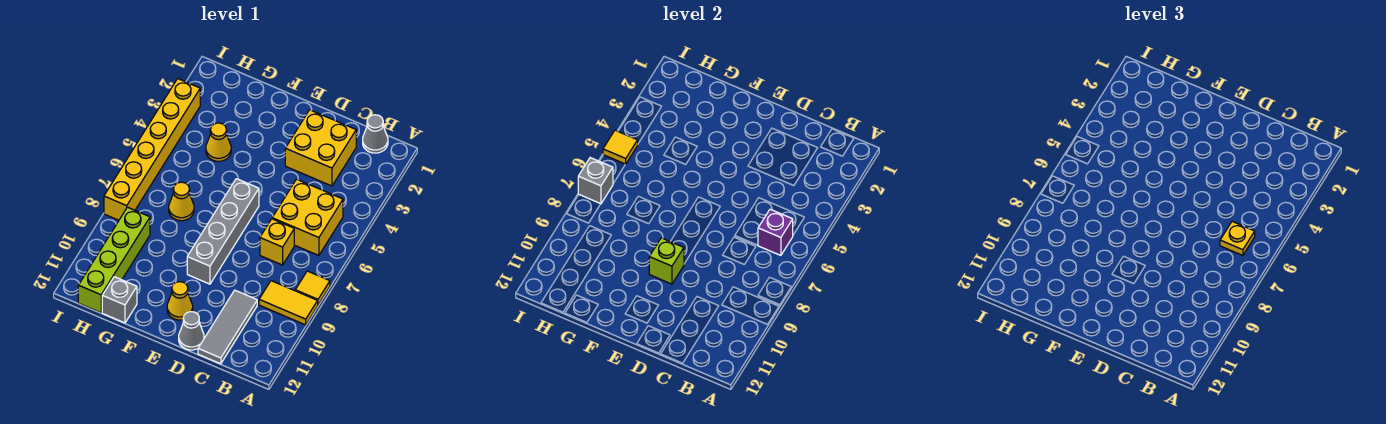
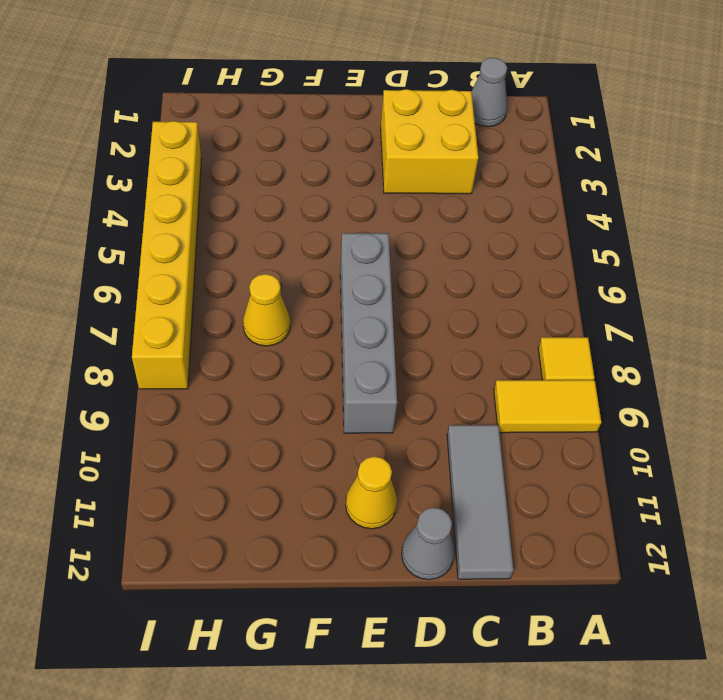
none -> yellow brick B5:C6 level 1
none -> yellow brick C7 level 1
none -> yellow cone G4 level 1

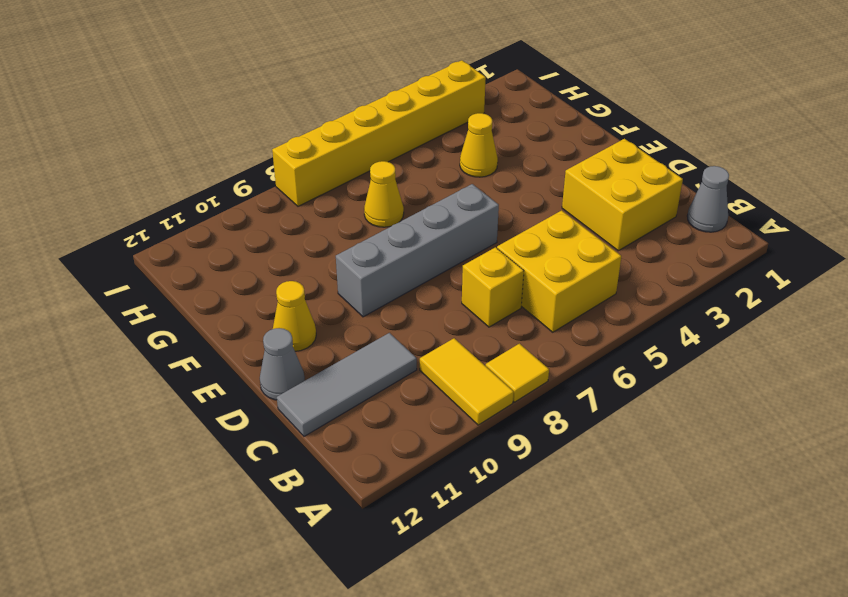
none -> grey brick G12 level 1
none -> lime brick H9:H12 level 1
none -> purple brick B6 level 2

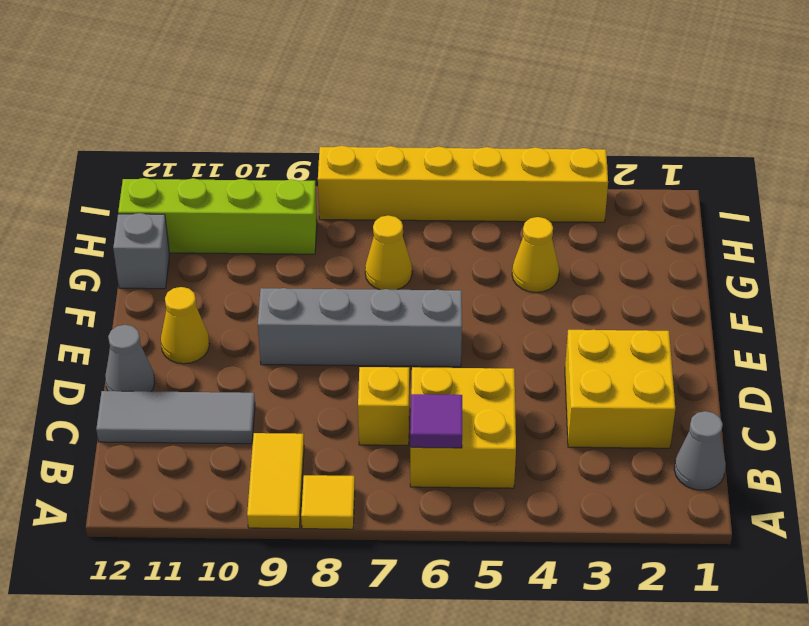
purple tile B6 level 2 -> purple brick B6 level 2
none -> lime brick E9 level 2
none -> yellow tile I5 level 2
none -> grey brick I7 level 2

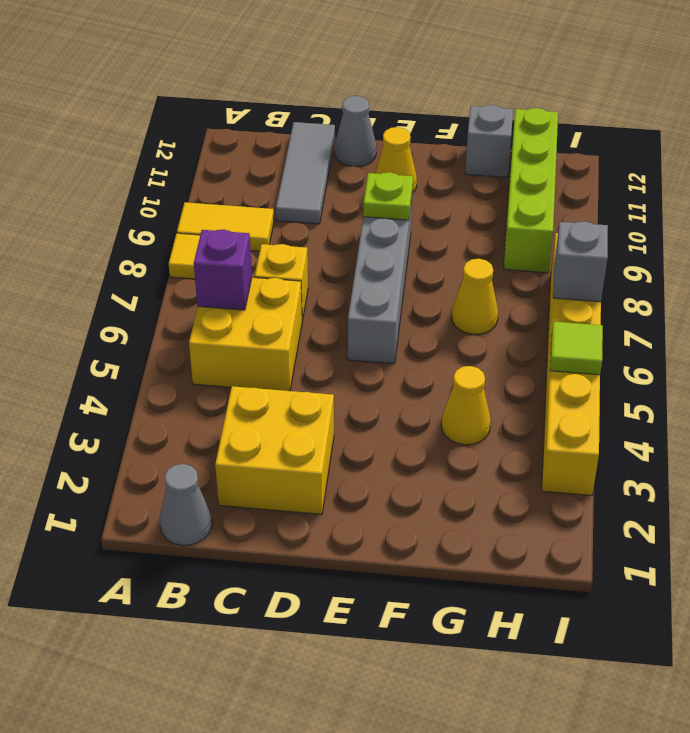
lime plate E9 level 2 -> lime brick E9 level 2
lime tile I5 level 2 -> yellow tile I5 level 2
none -> yellow plate B6 level 3

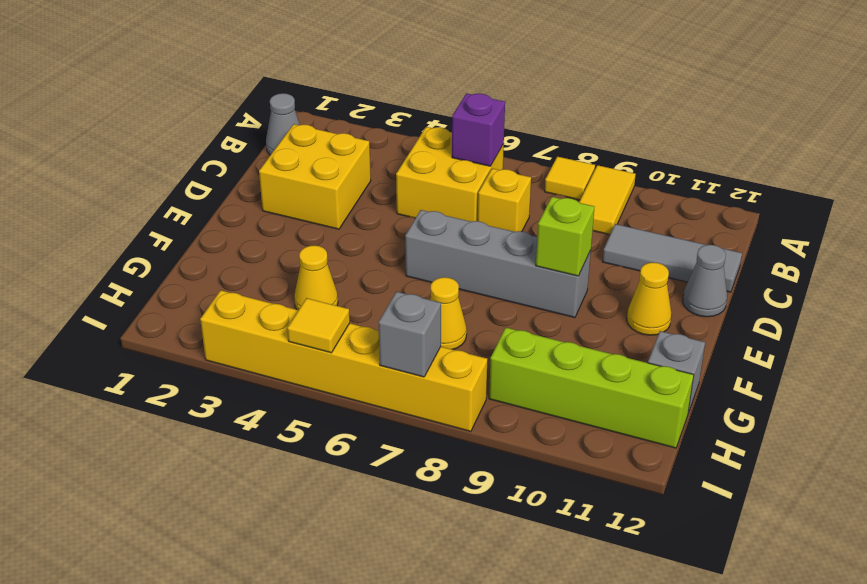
none -> yellow plate B6 level 3

